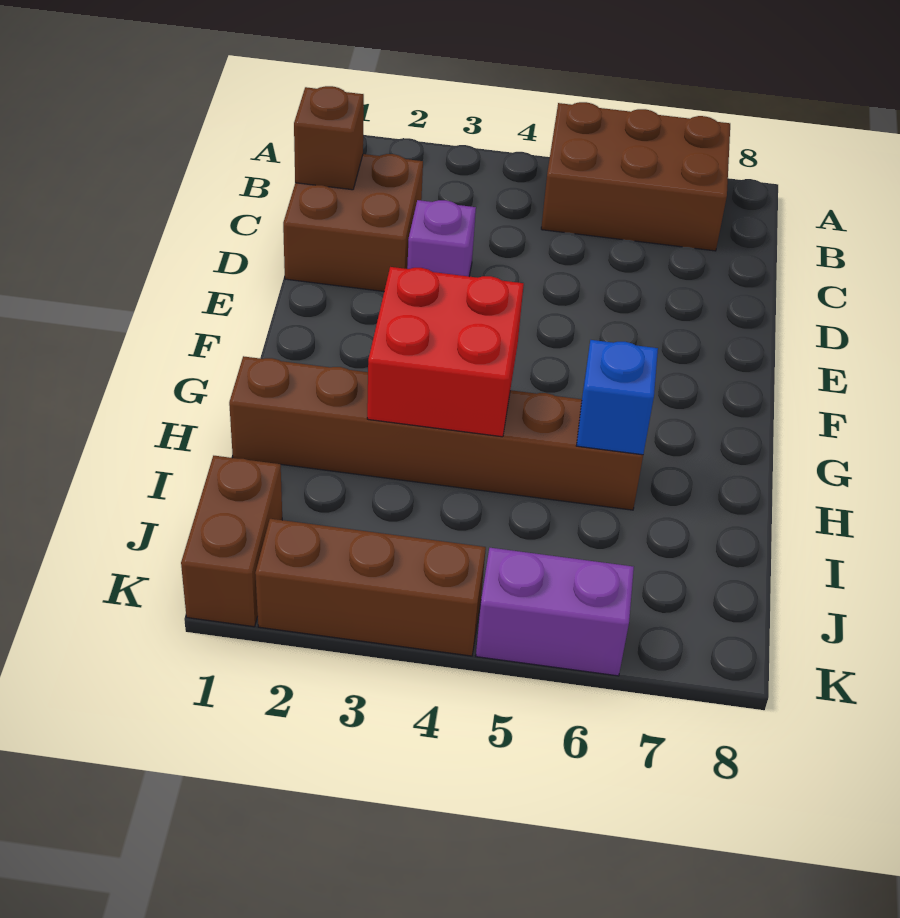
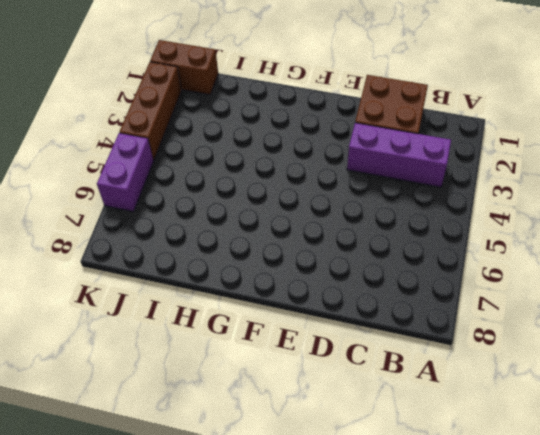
purple brick B3:D3 level 1 -> purple brick D3 level 1
none -> brown brick A5:B7 level 1
none -> brown brick H1:H6 level 1

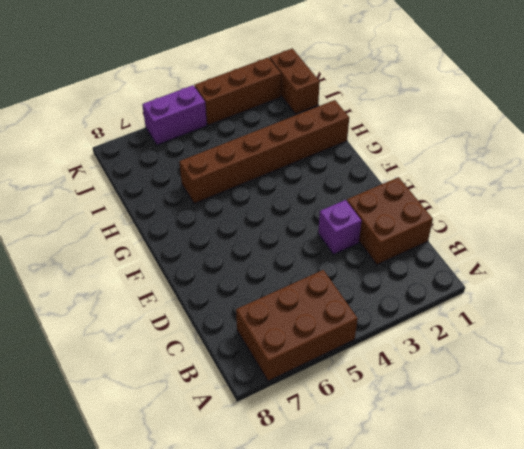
none -> brown brick C1 level 2
none -> red brick G3:H4 level 2

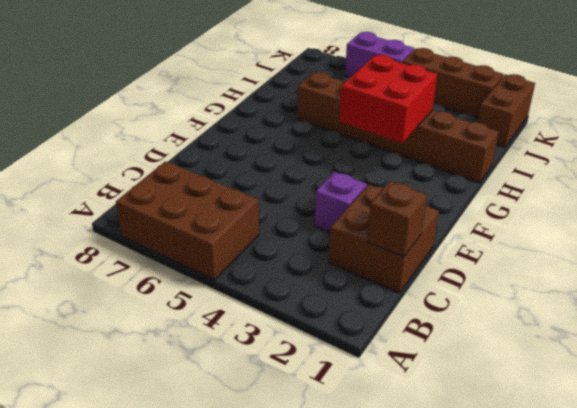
none -> blue brick H6 level 2

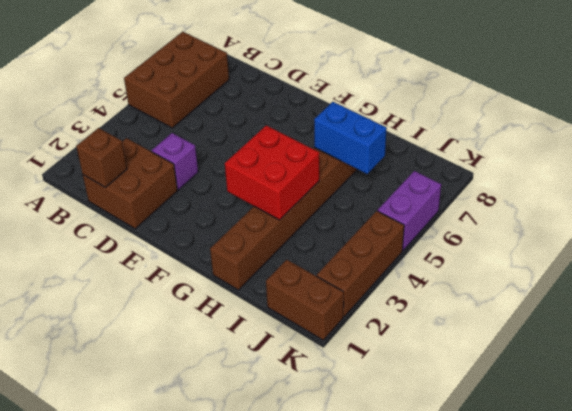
blue brick H6:I6 level 2 -> blue brick H6 level 2

